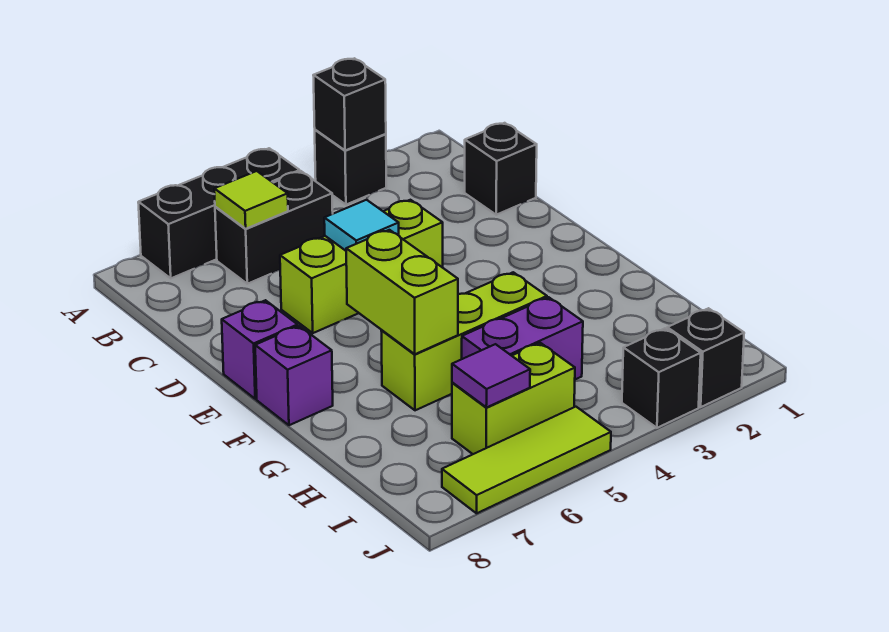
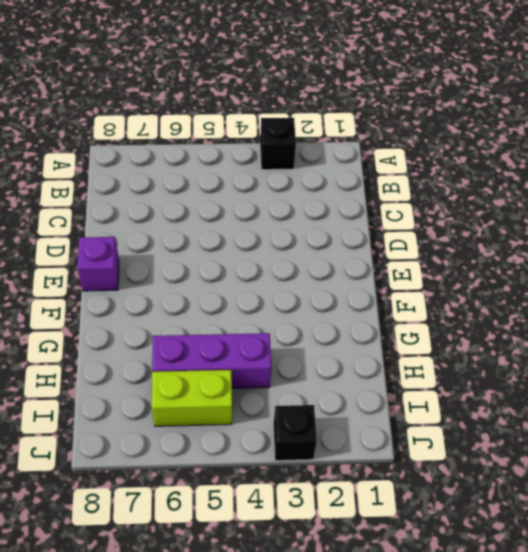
purple brick H4:H6 level 1 -> purple brick H4:H5 level 1
none -> black brick A5:A7 level 1
none -> black brick B5:B6 level 1
none -> black brick C1 level 1

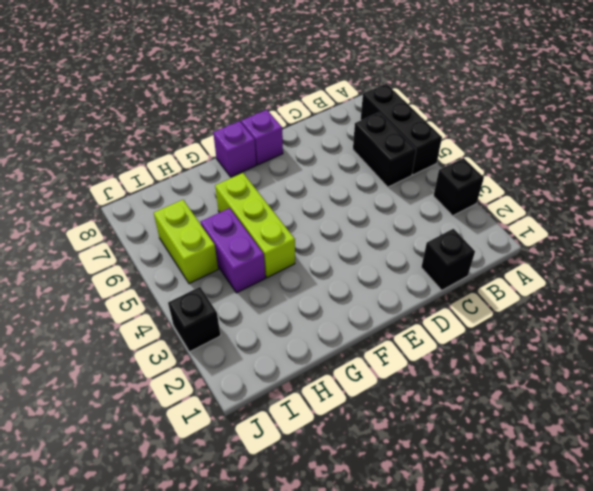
none -> lime brick D4:D6 level 1
none -> black brick J2 level 1
none -> lime tile J5:J7 level 1

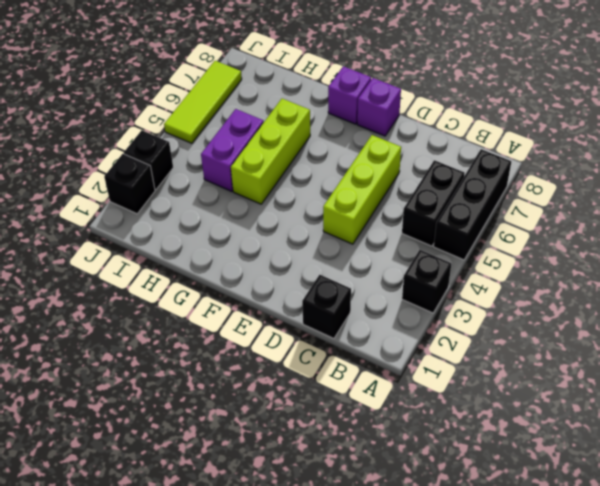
none -> lime brick I5:I6 level 1
none -> black brick A3 level 2
none -> lime tile B6 level 2

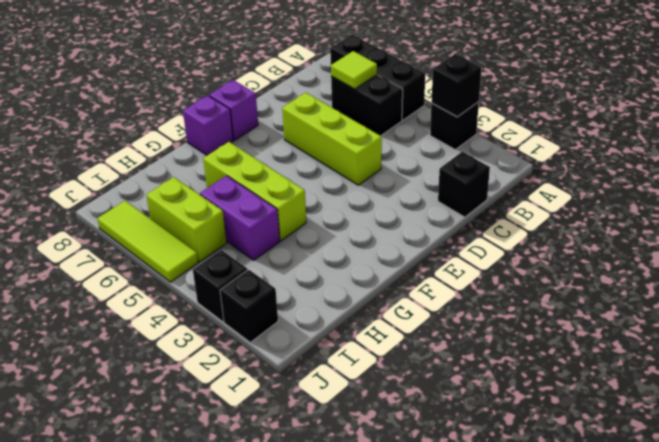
none -> cyan tile D5 level 2
none -> lime brick F6:G6 level 2
none -> purple tile I6 level 2

